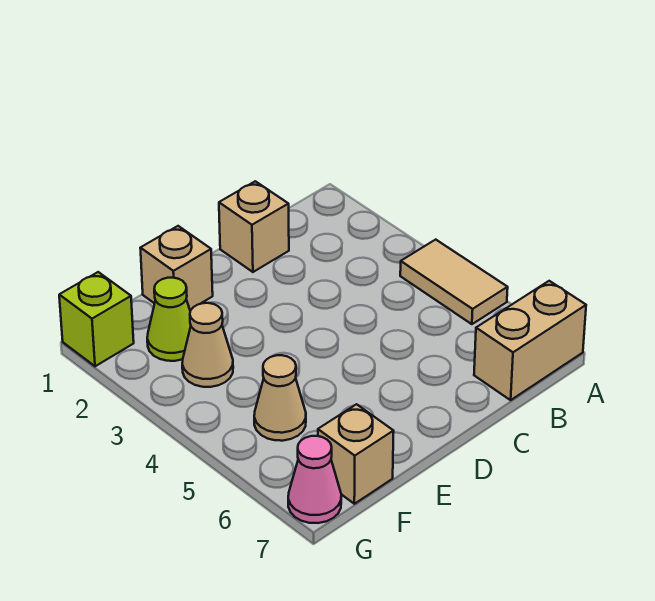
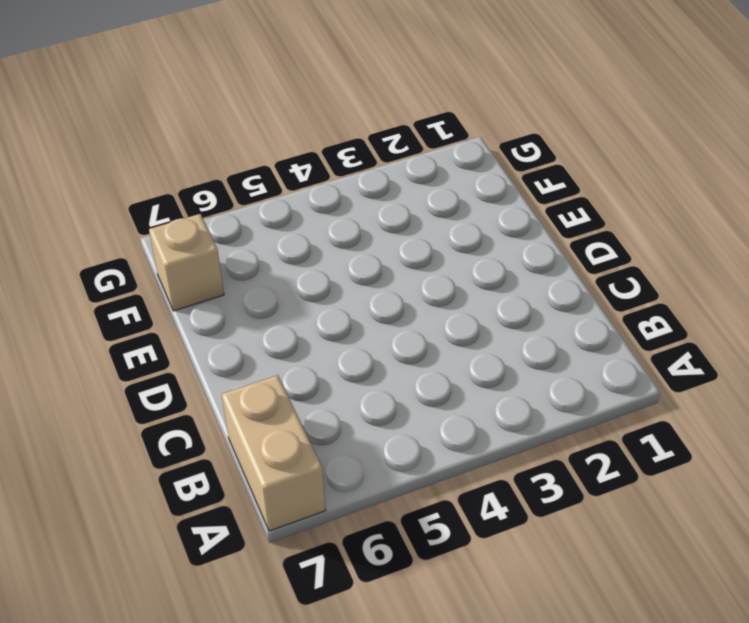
none -> tan tile A4:A5 level 1
none -> tan brick C1 level 1

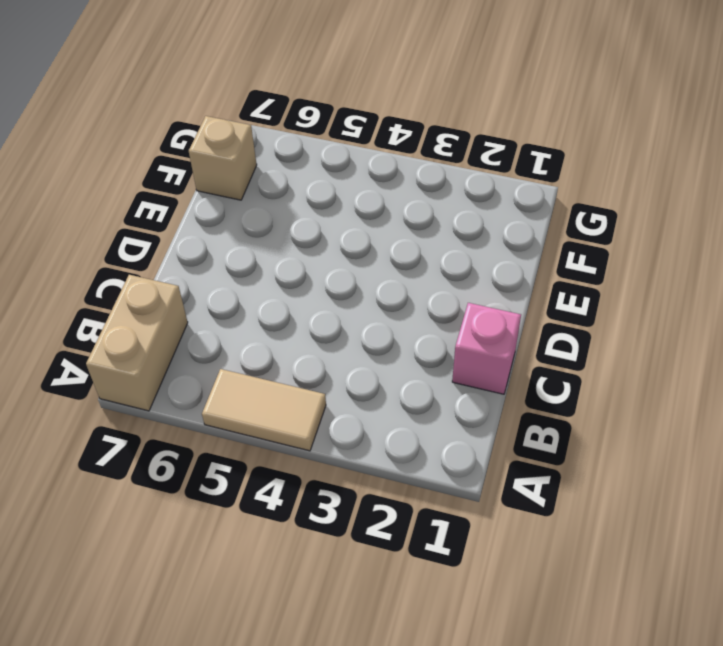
pink brick C1 level 1 -> tan brick C1 level 1
none -> tan brick E1 level 1
none -> lime cone F2 level 1

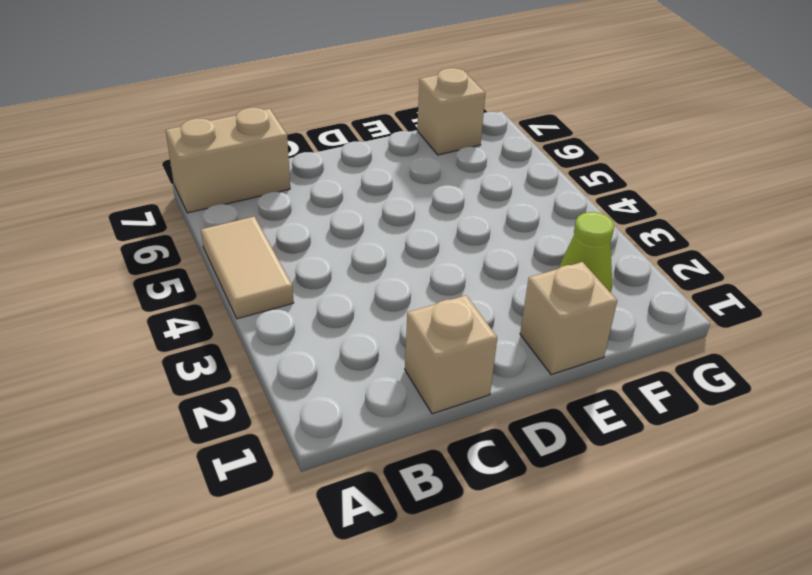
none -> tan cone F3 level 1
none -> tan cone F5 level 1

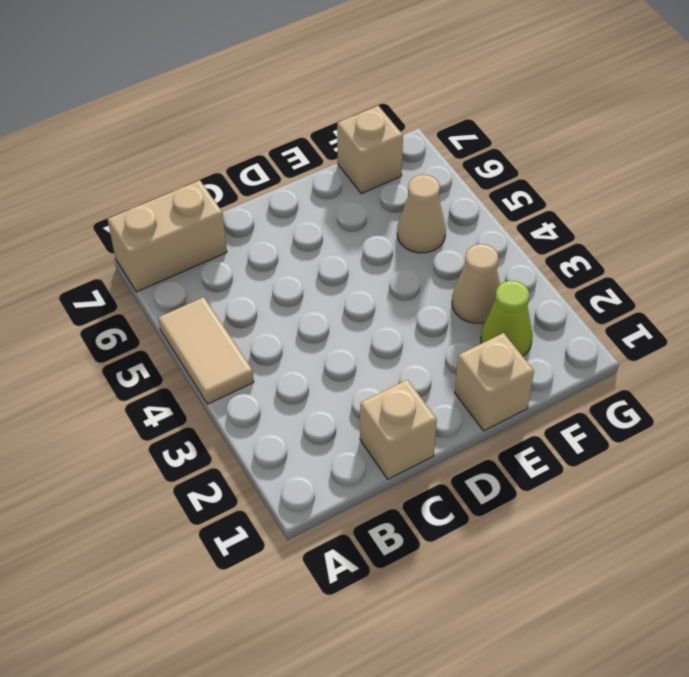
none -> lime brick G1 level 1
none -> pink cone G7 level 1

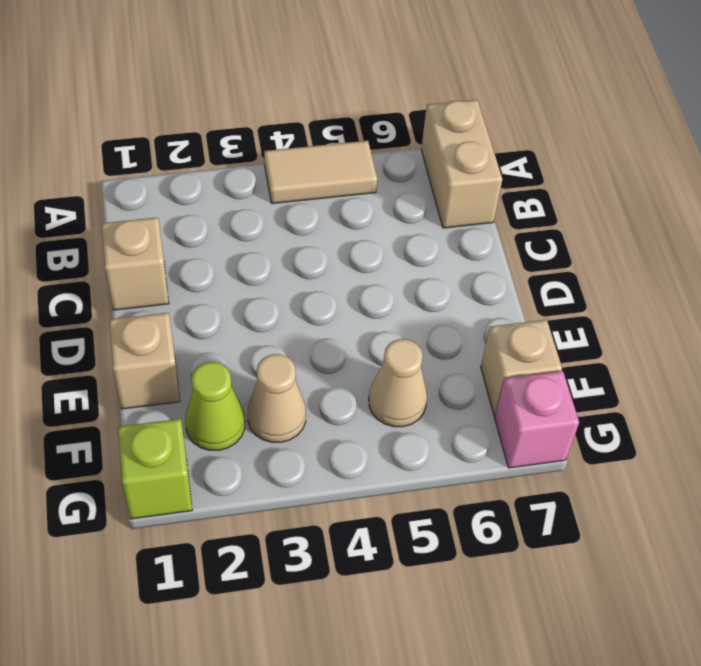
pink brick G7 level 1 -> pink cone G7 level 1

